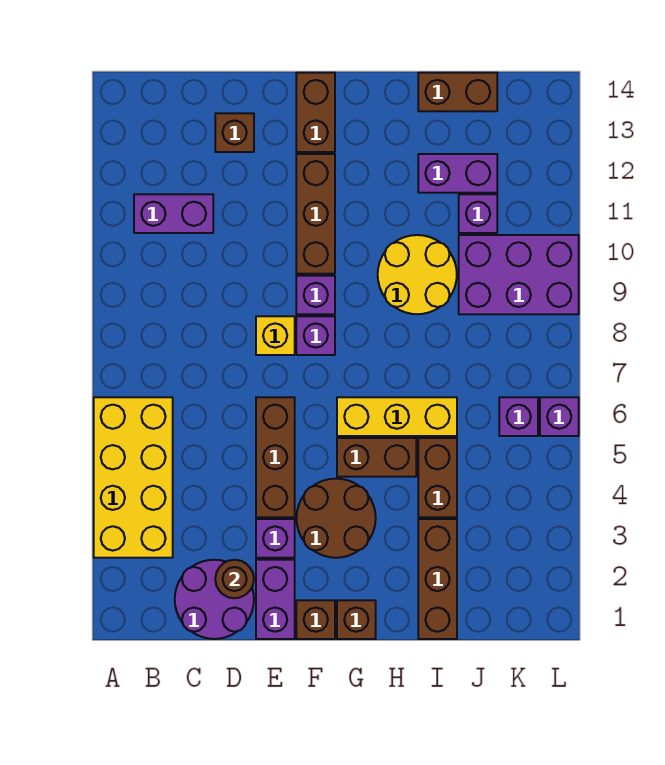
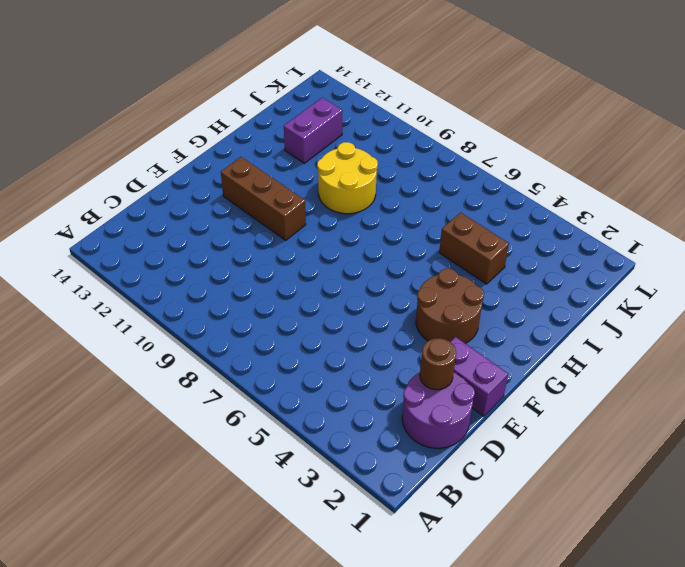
none -> yellow brick A3:B6 level 1
none -> purple brick B11:C11 level 1
none -> brown brick D13 level 1

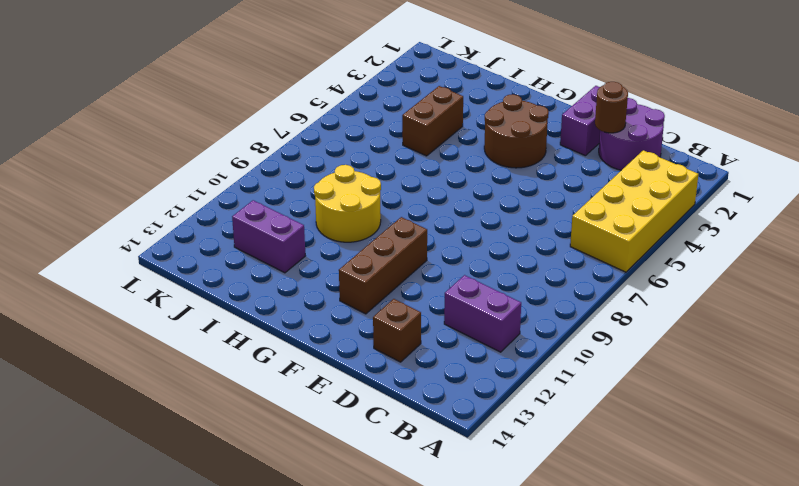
none -> purple brick E3 level 1
none -> brown brick E4:E6 level 1
none -> yellow brick E8 level 1

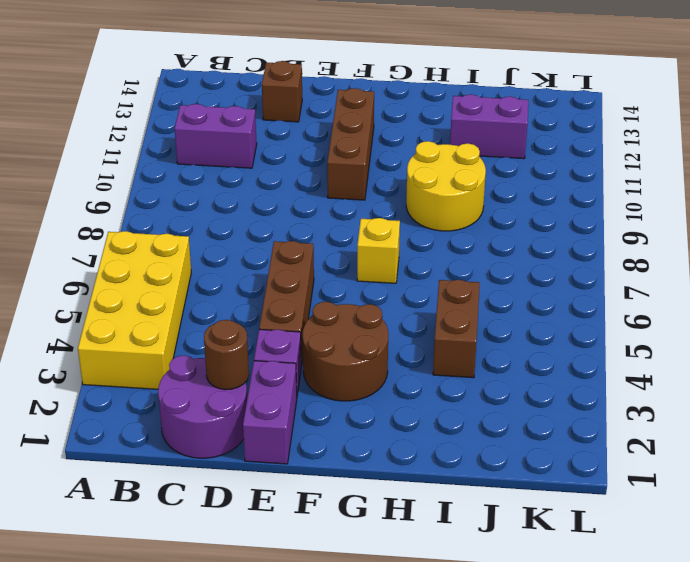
yellow brick G7 level 1 -> yellow brick E8 level 1
none -> brown brick F1 level 1
none -> purple brick F8 level 1
none -> purple brick F9 level 1

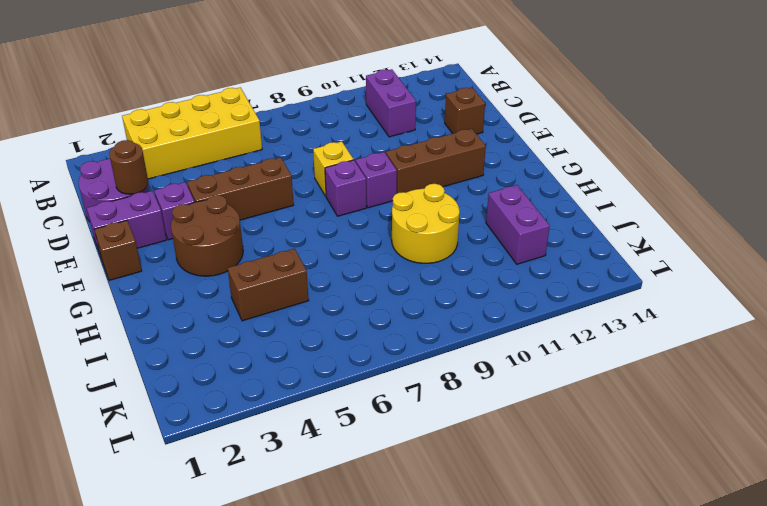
none -> brown brick F13:F14 level 1
none -> brown brick G1 level 1
none -> brown brick G5:H5 level 1

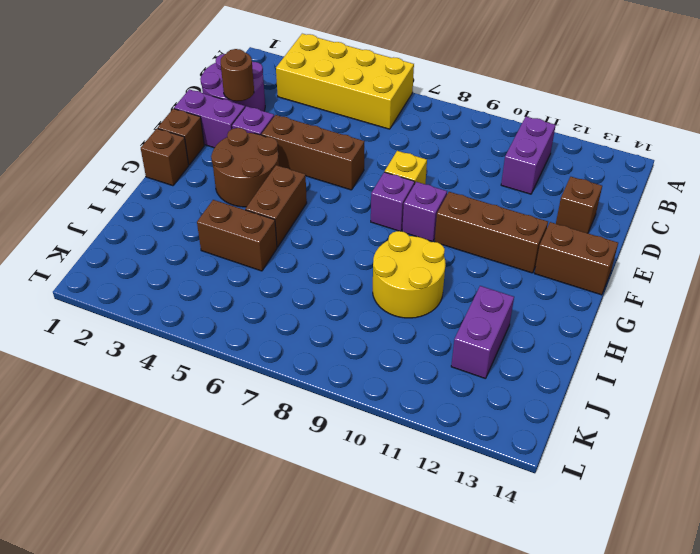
none -> yellow brick G6:I6 level 1
none -> brown brick I1:I3 level 1
none -> brown brick I14:J14 level 1

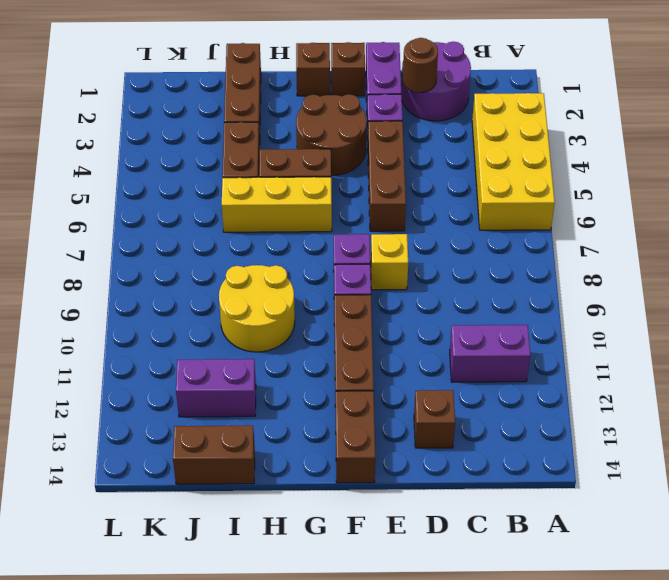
none -> purple brick J9:L10 level 1
none -> purple brick J11 level 1
none -> purple brick K6 level 1

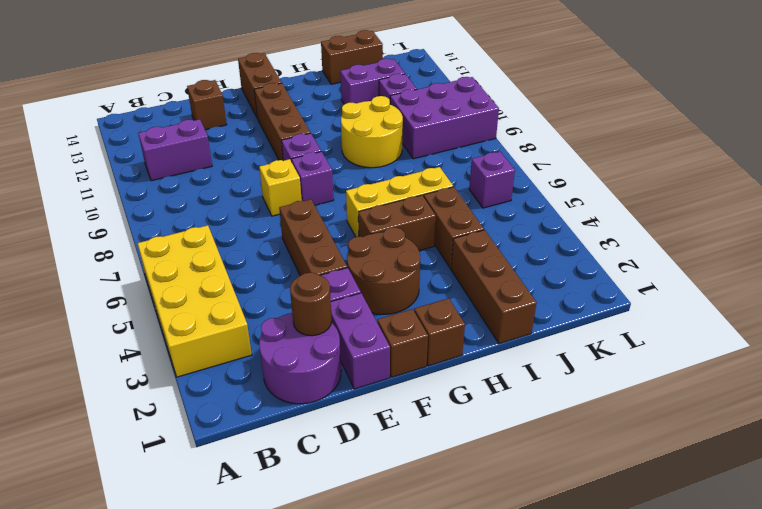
none -> purple brick L6 level 1

